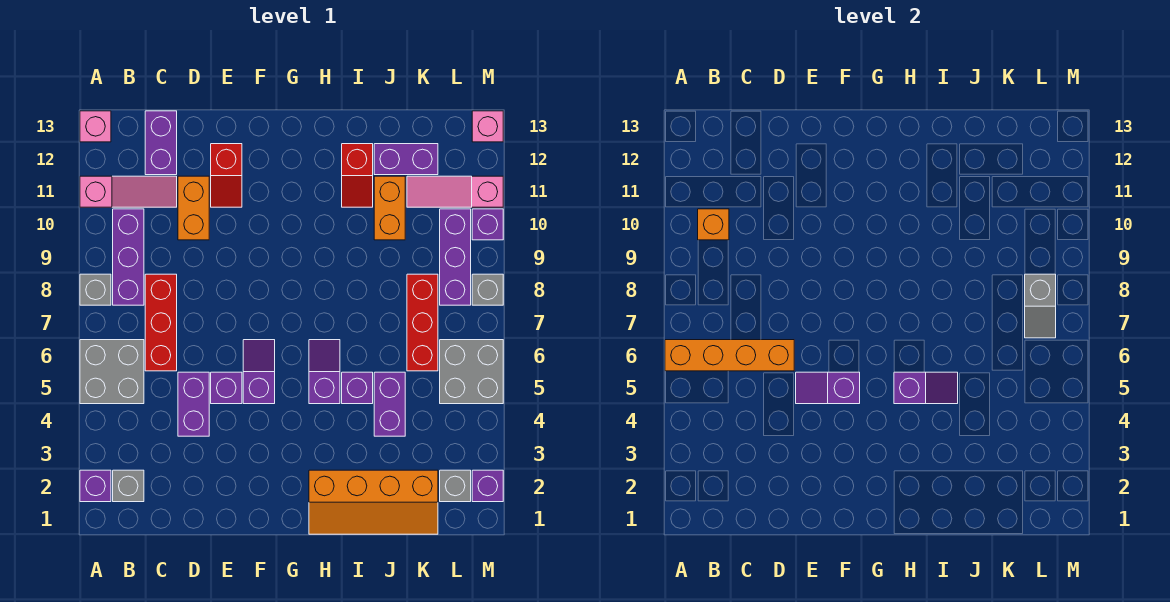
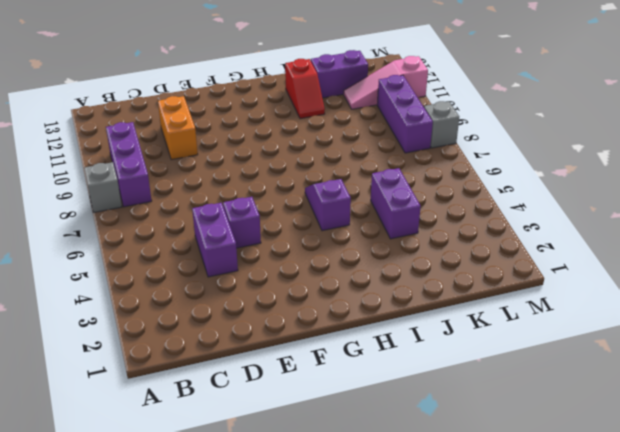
none -> purple brick A2 level 1
none -> grey brick A5:B6 level 1
none -> pink slope A11:C11 level 1 top A
none -> pink brick A13 level 1

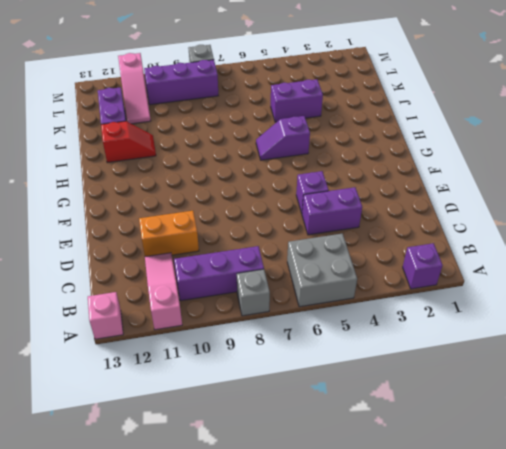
none -> grey brick B2 level 1
none -> red brick C6:C8 level 1
none -> purple brick C12:C13 level 1
none -> red slope E11:E12 level 1 top 12

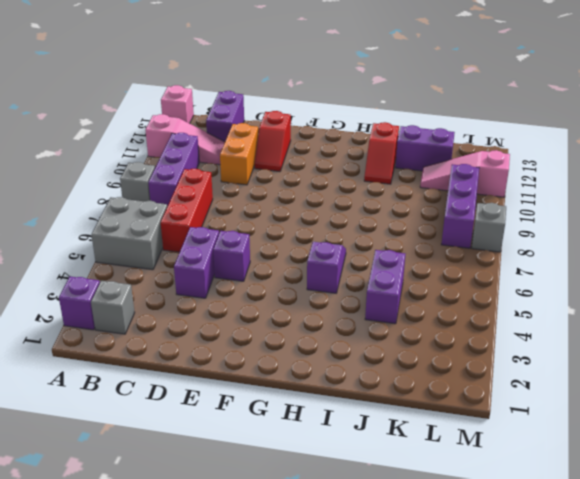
none -> purple slope F5:F6 level 1 top 5
none -> orange slope H1:K2 level 1 top 2
none -> purple brick I5 level 1
none -> orange brick J10:J11 level 1

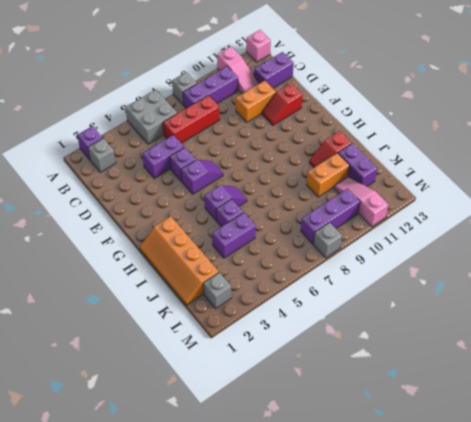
none -> red brick K6:K8 level 1
none -> grey brick L5:M6 level 1
none -> purple brick M2 level 1
none -> purple brick M10 level 1

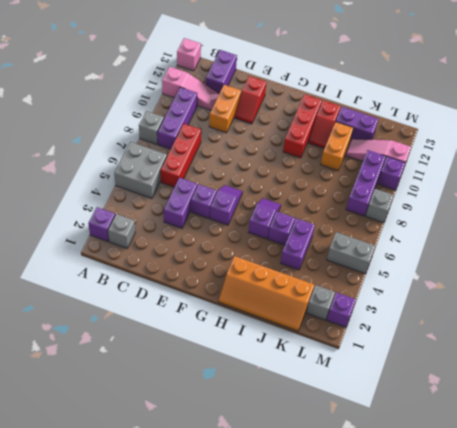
red brick H10:H12 level 1 -> red brick K6:K8 level 1
grey brick L5:M5 level 1 -> grey brick L5:M6 level 1
none -> pink brick M13 level 1
none -> orange brick A6:D6 level 2
none -> orange brick B10 level 2
none -> purple slope E5:F5 level 2 top F

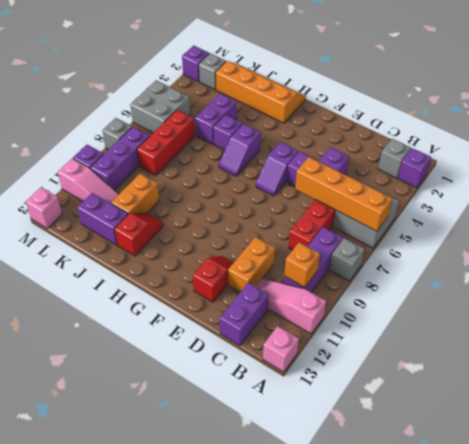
none -> purple slope E5:F5 level 2 top F
none -> purple slope H5:I5 level 2 top H
none -> grey slope L7:L8 level 2 top 8

